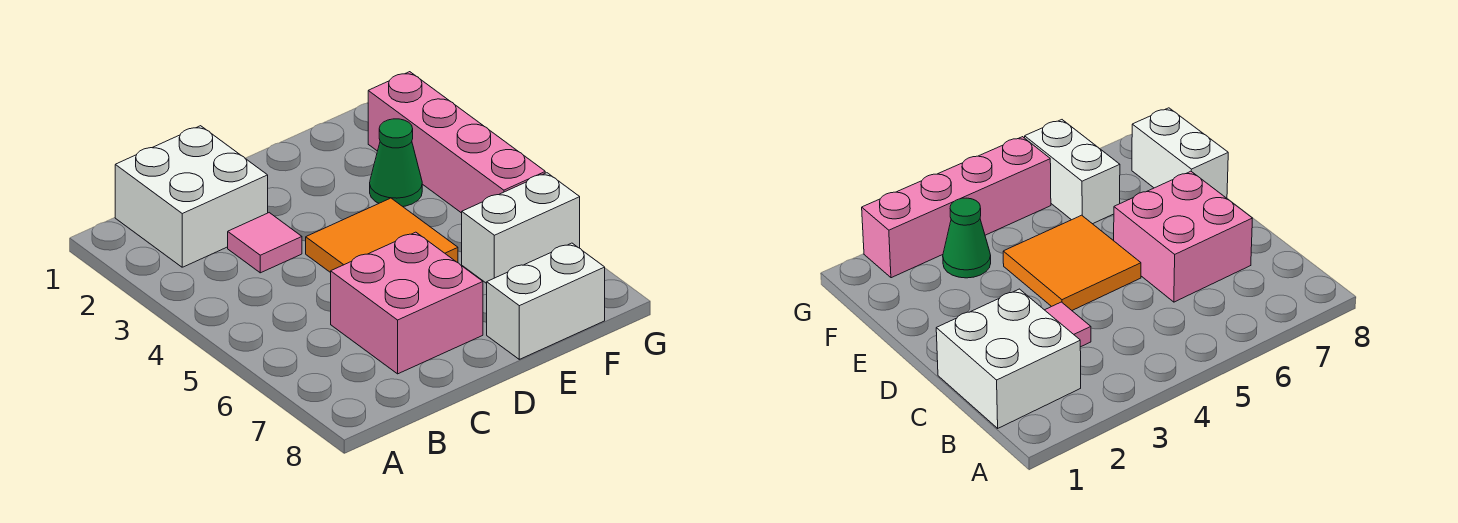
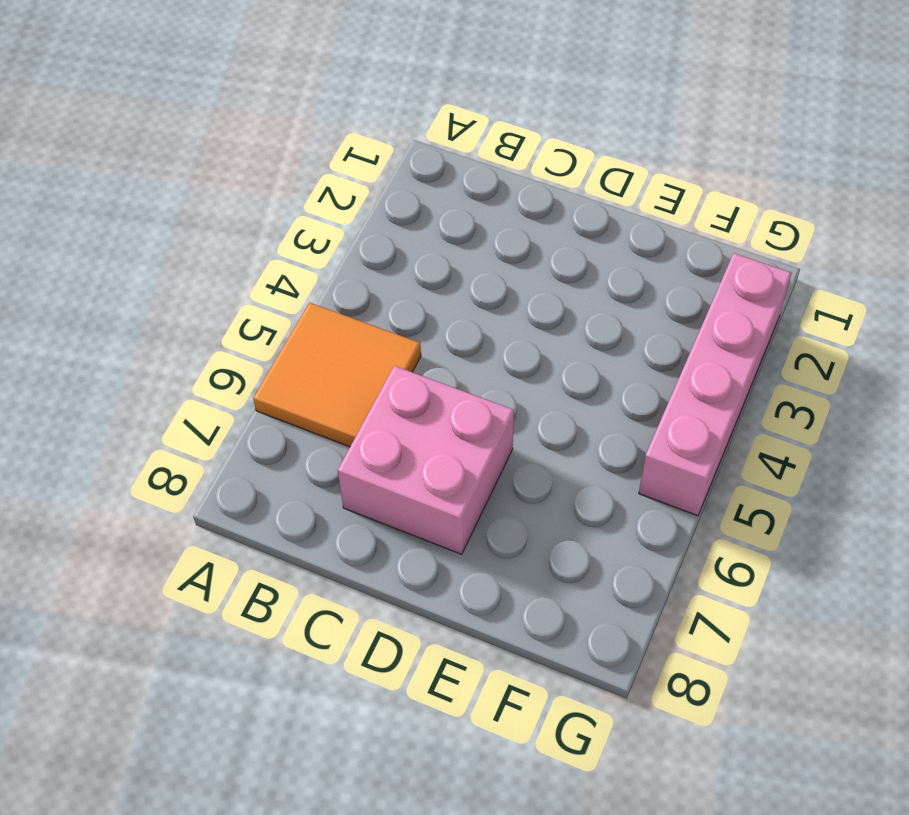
orange tile A5:B6 level 1 -> orange tile D4:E5 level 1
none -> white brick B1:C2 level 1
none -> pink tile C3 level 1

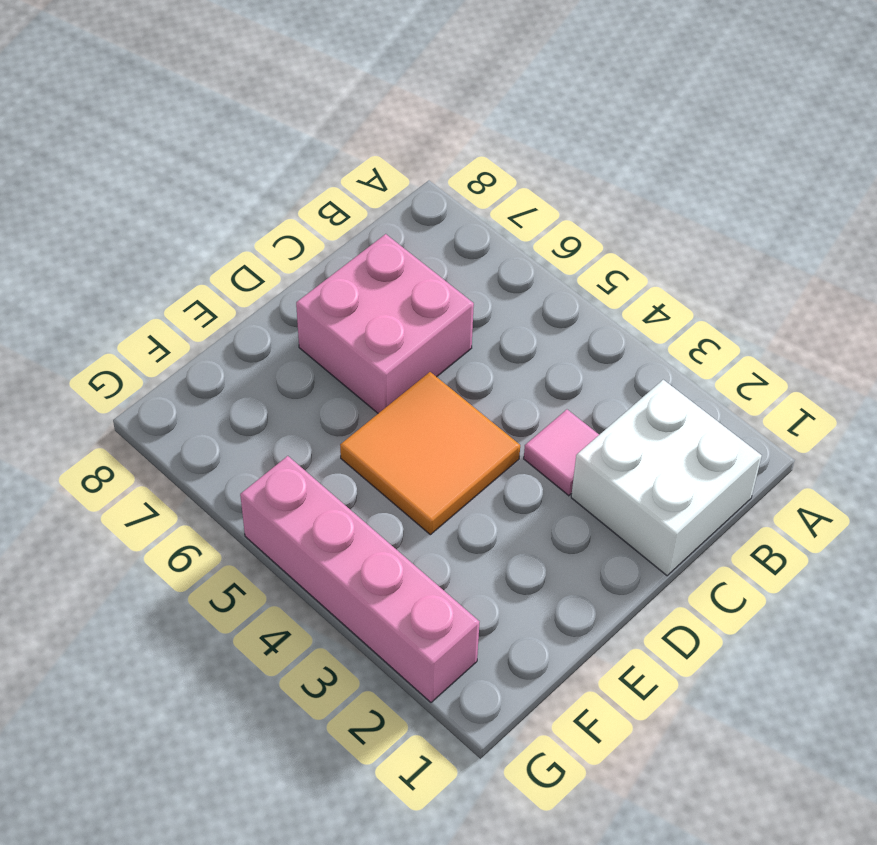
none -> white brick E8:F8 level 1
none -> green cone F3 level 1

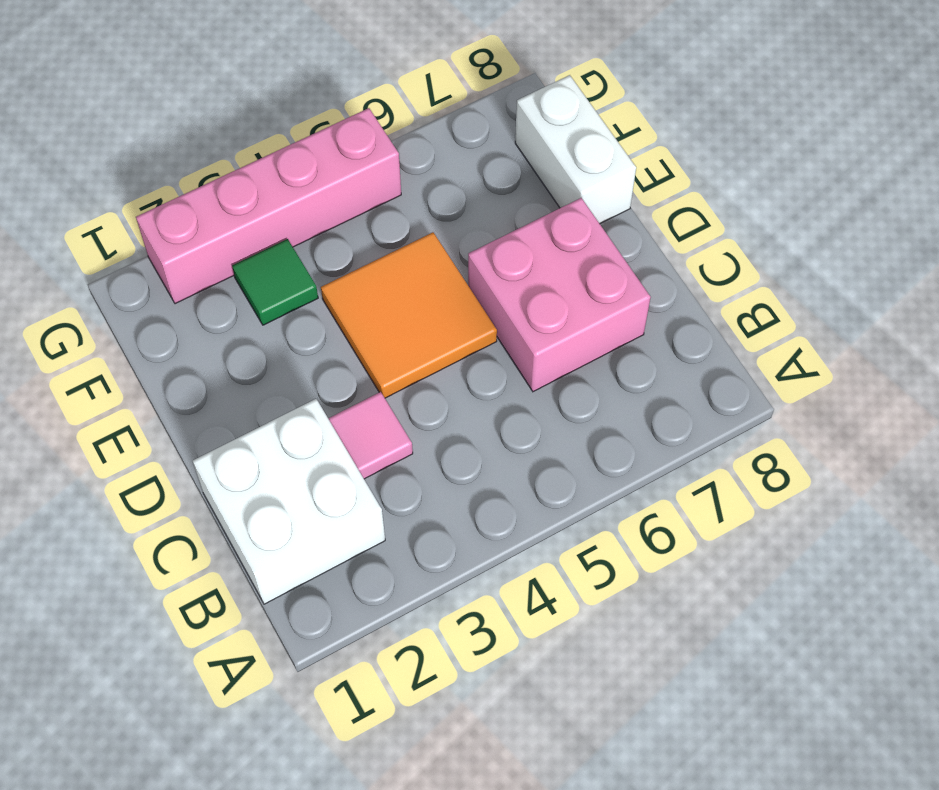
green tile F3 level 1 -> green cone F3 level 1
none -> white brick F6:G6 level 1

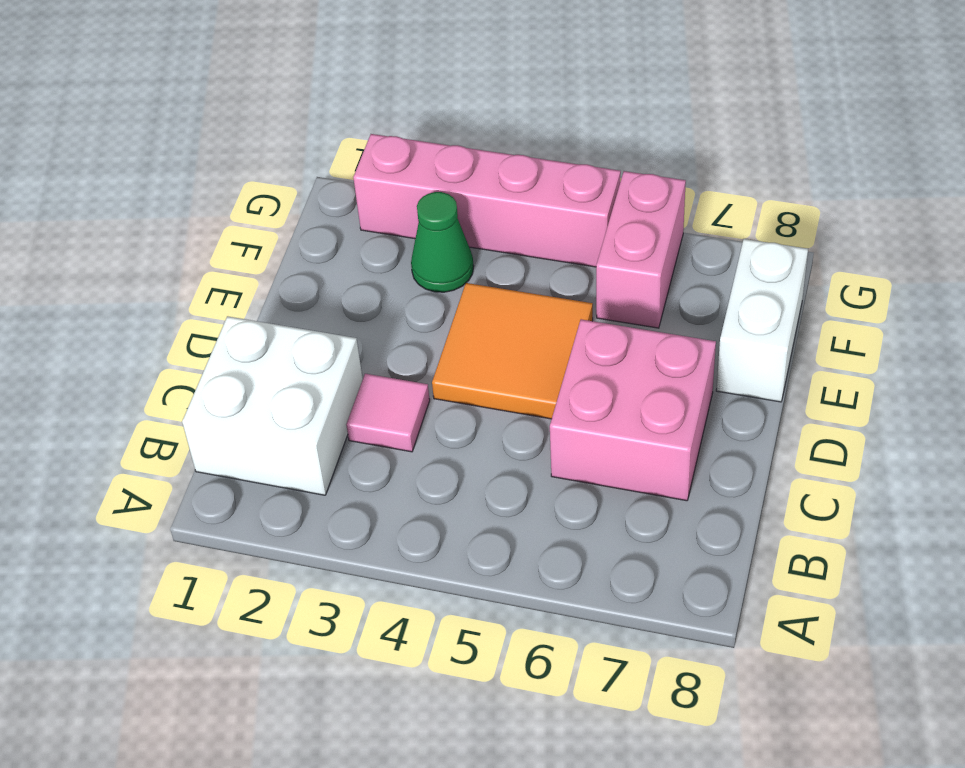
pink brick F6:G6 level 1 -> white brick F6:G6 level 1

